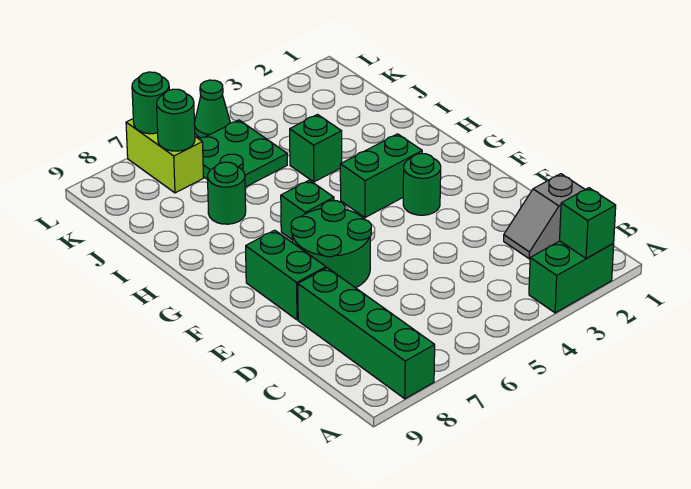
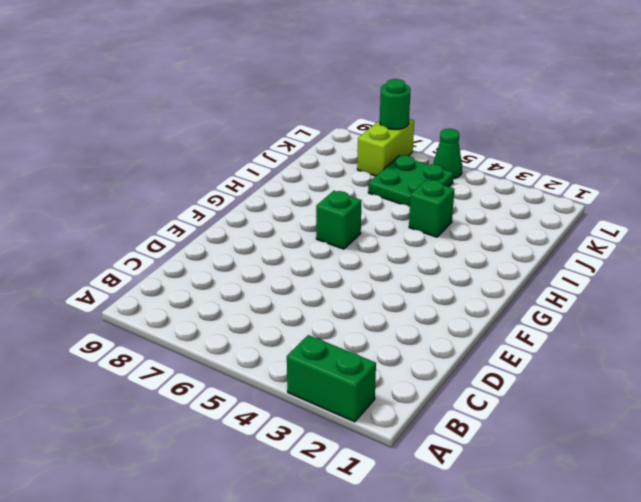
none -> green brick A8:D8 level 1
none -> grey slope C1:C2 level 1 top 1
none -> green round brick E6:F7 level 1

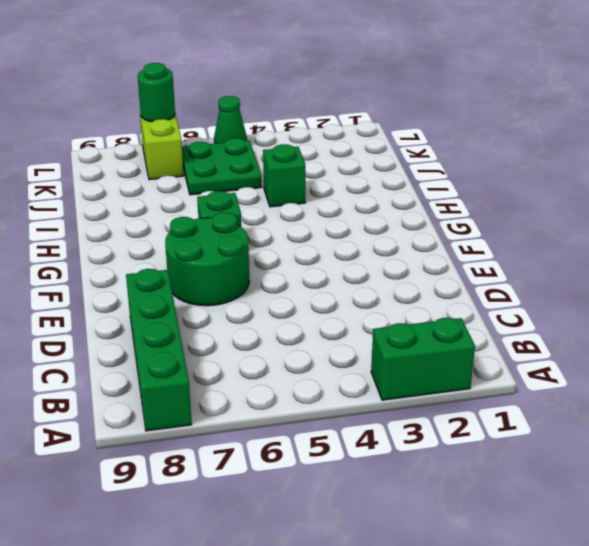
none -> grey slope C1:C2 level 1 top 1
none -> green brick E8:F8 level 1
none -> green round brick F3 level 1

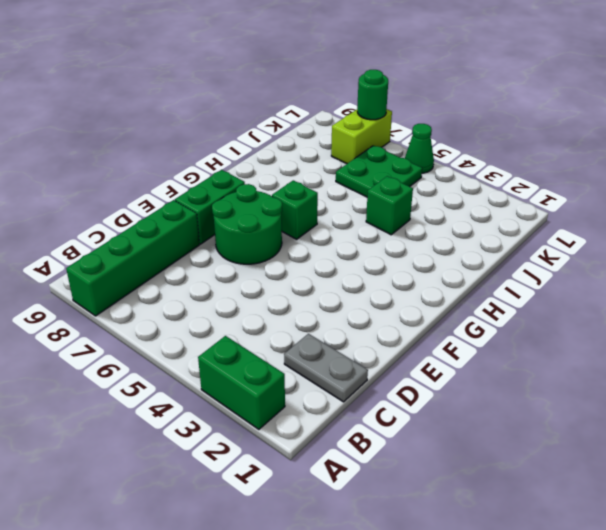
grey plate C1:C2 level 1 -> grey slope C1:C2 level 1 top 1
none -> green round brick F3 level 1
none -> green brick G3:G4 level 1
none -> green round brick I7 level 1

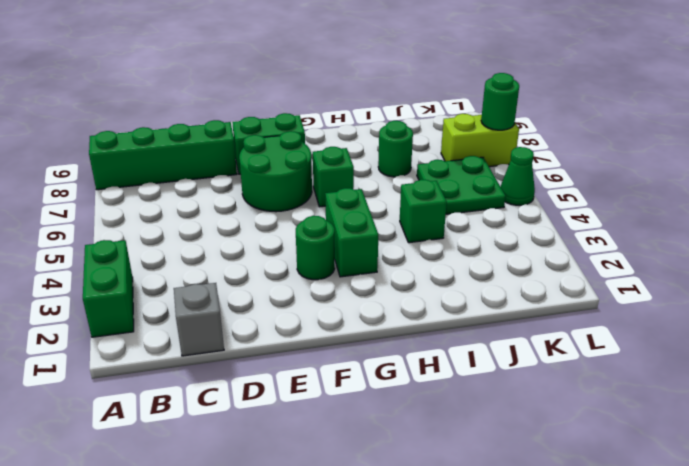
none -> green brick A2 level 2
none -> green round brick K7 level 2

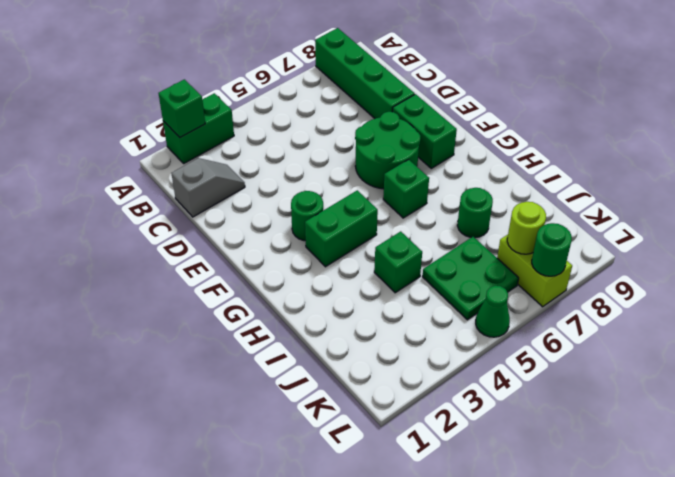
lime round brick K7 level 2 -> green round brick K7 level 2

